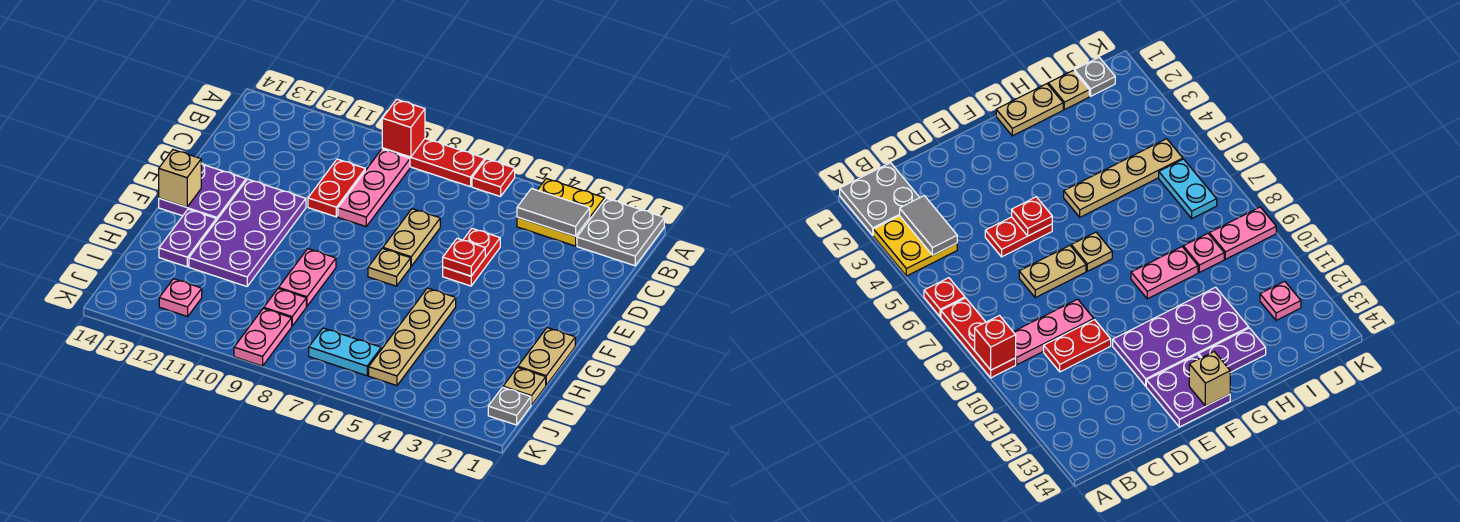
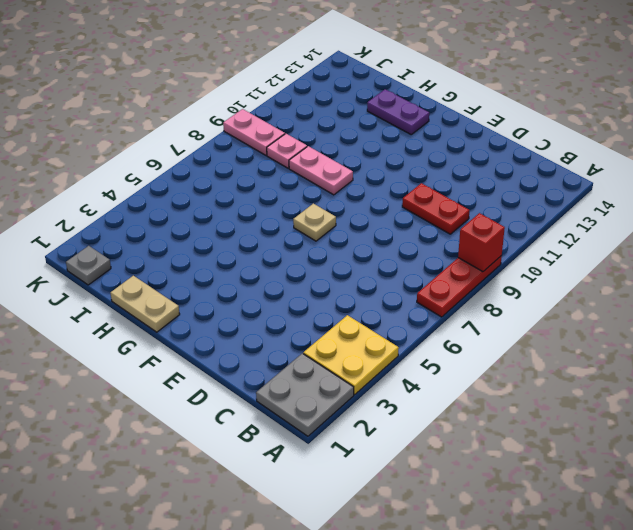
none -> red plate A6 level 1
none -> pink plate B9:D9 level 1
none -> red plate D5:E5 level 1

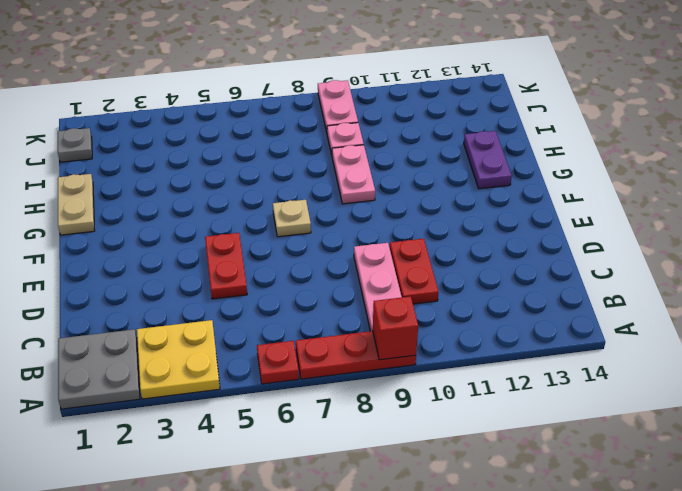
none -> tan plate D7:E7 level 1
none -> purple plate E11:H12 level 1
none -> purple plate E13:F14 level 1

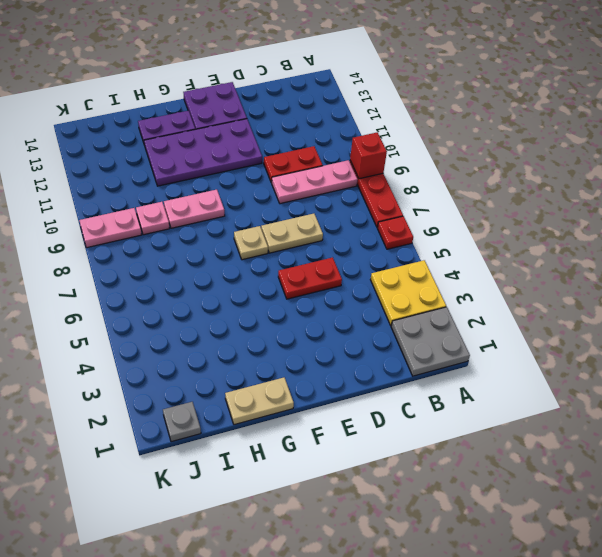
none -> tan plate G5:J5 level 1
none -> tan plate I1 level 1
none -> cyan plate J6:J7 level 1

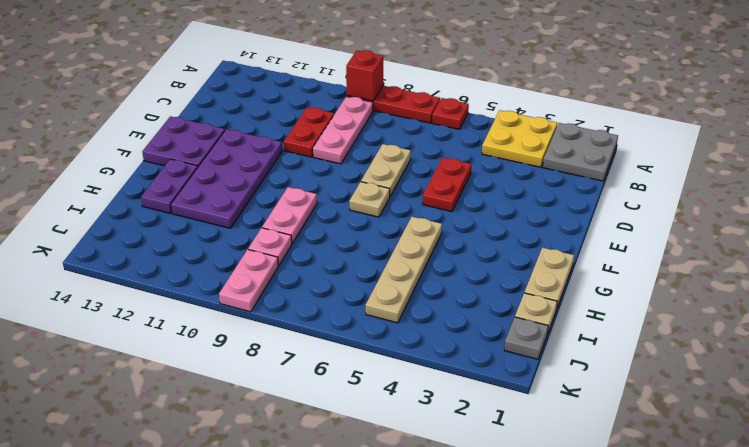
none -> cyan plate J6:J7 level 1
none -> pink plate J12 level 1
none -> grey tile B3:B4 level 2

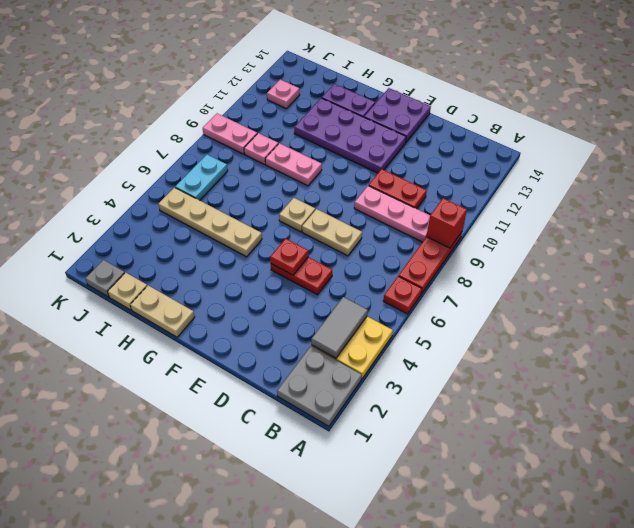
none -> tan brick F14 level 2

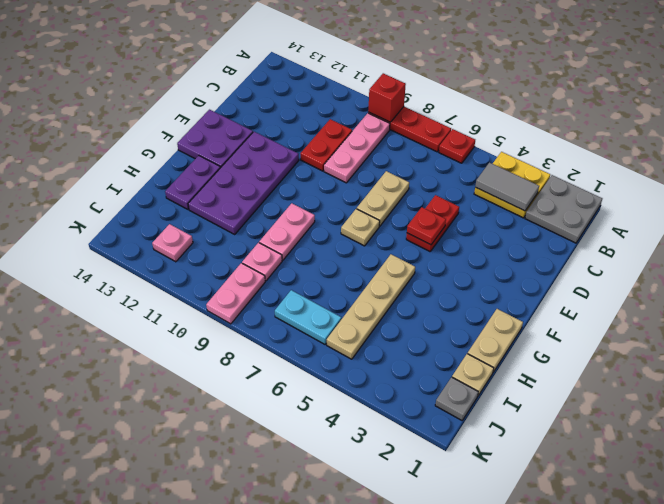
none -> tan brick F14 level 2

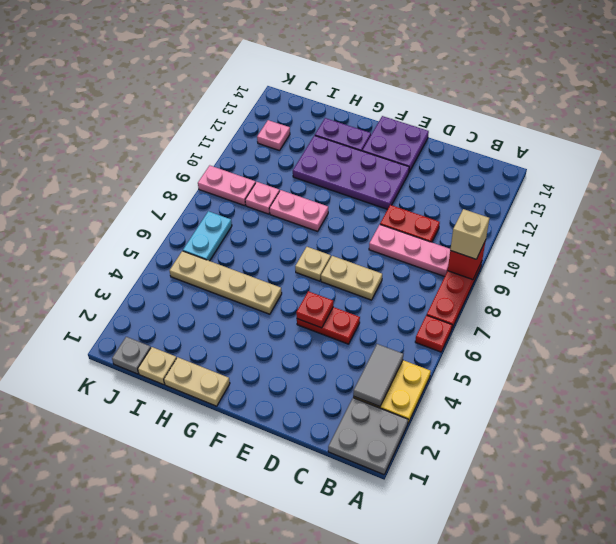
tan brick A9 level 3 -> tan brick F14 level 2

